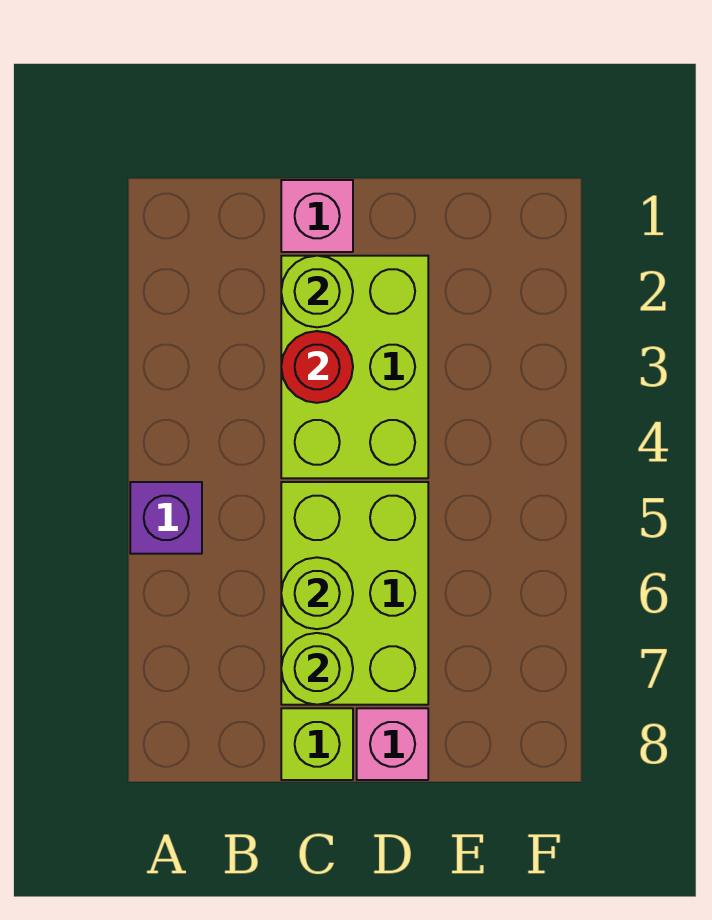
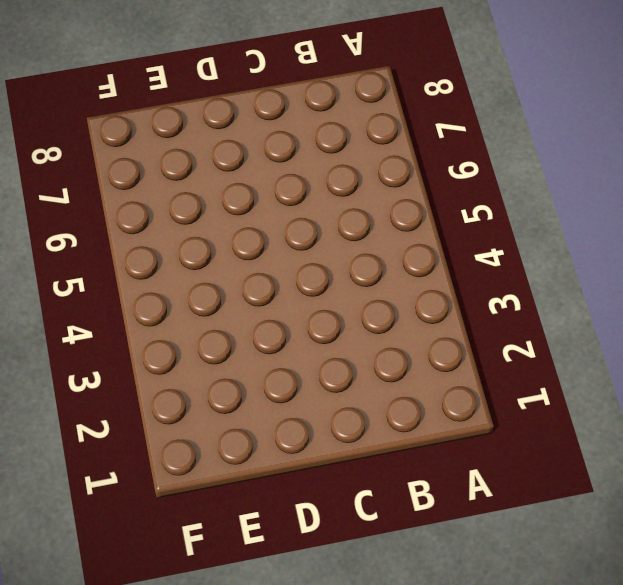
none -> purple brick A5 level 1
none -> pink brick C1 level 1

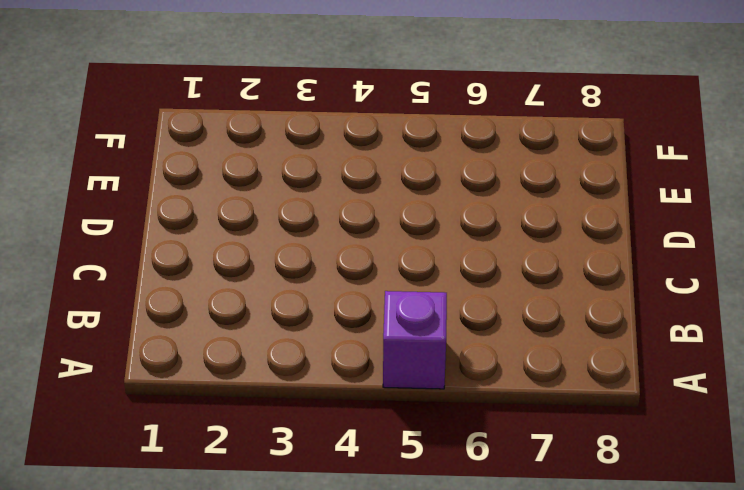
none -> pink brick C1 level 1
none -> lime brick C2:D4 level 1

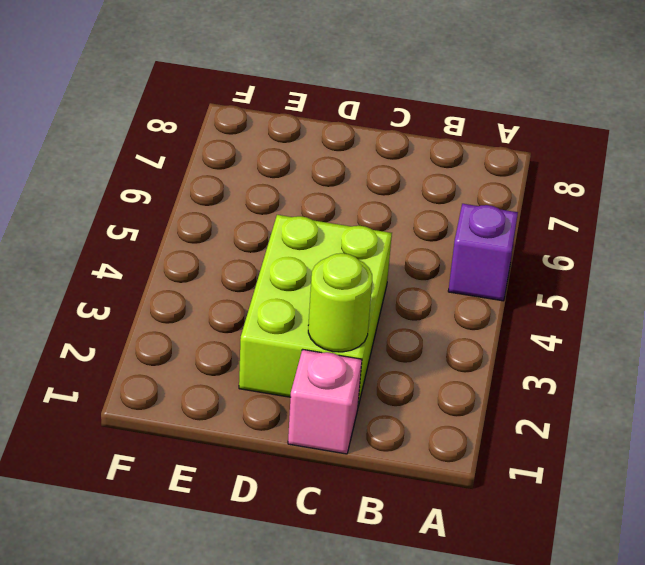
none -> lime brick C5:D7 level 1
none -> lime brick C8 level 1

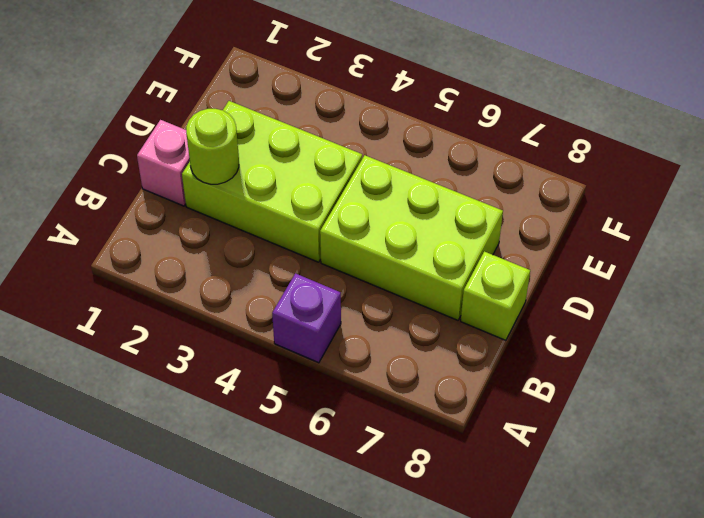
none -> pink brick D8 level 1
none -> red round brick C3 level 2

